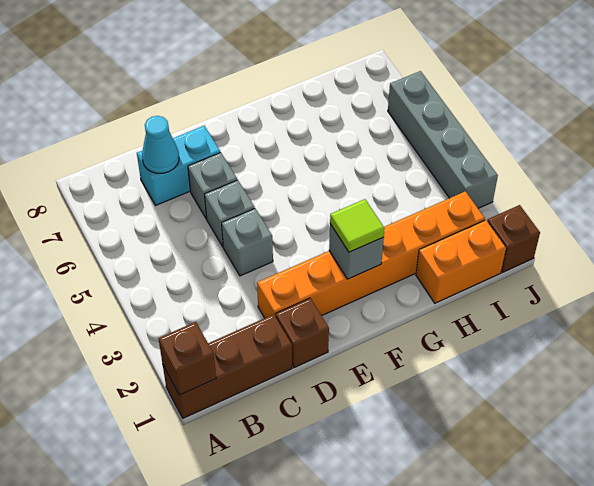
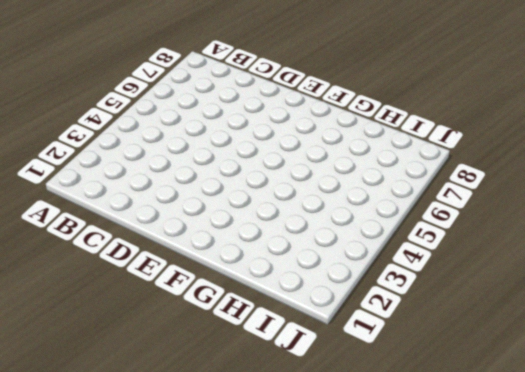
none -> brown brick A1:C1 level 1
none -> cyan brick C7:D7 level 1
none -> brown brick D1 level 1

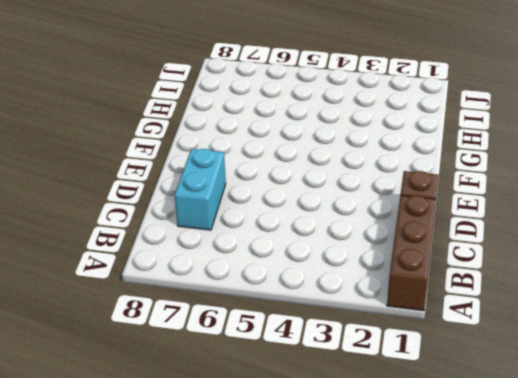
none -> orange brick D2:I2 level 1
none -> grey brick D4 level 1
none -> grey brick D5 level 1

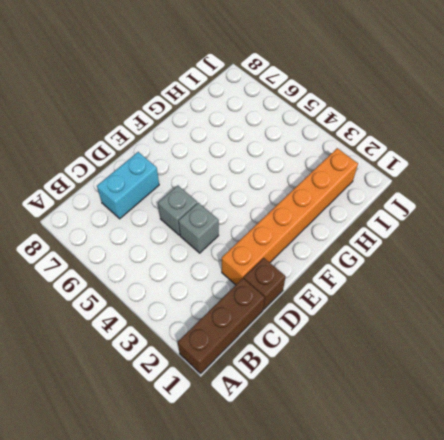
none -> grey brick D6 level 1
none -> orange brick H1:I1 level 1
none -> brown brick J1 level 1

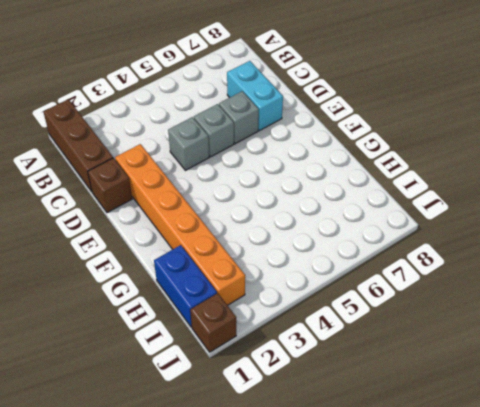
blue brick H1:I1 level 1 -> orange brick H1:I1 level 1
none -> grey brick J3:J6 level 1
none -> brown brick A1 level 2
none -> cyan cone C7 level 2

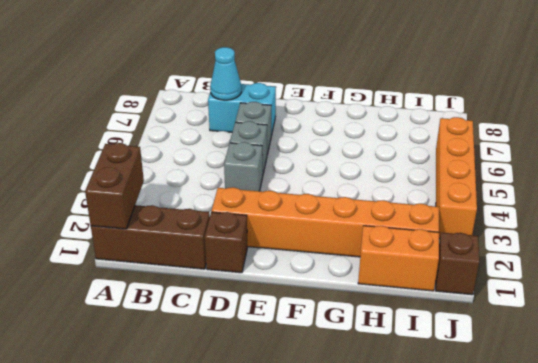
brown brick A1:A2 level 2 -> brown brick A1 level 2
orange brick J3:J6 level 1 -> grey brick J3:J6 level 1
none -> grey brick F2 level 2
none -> lime tile F2 level 3

